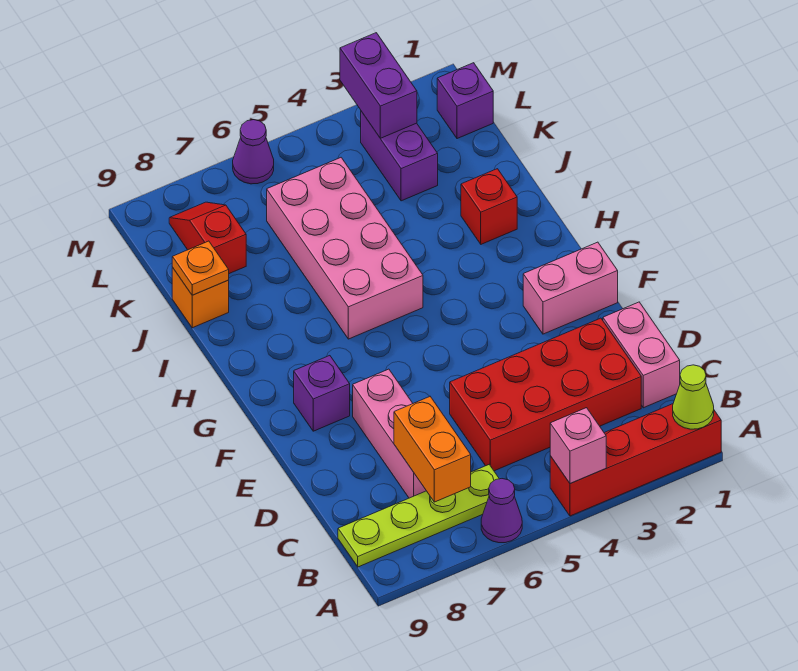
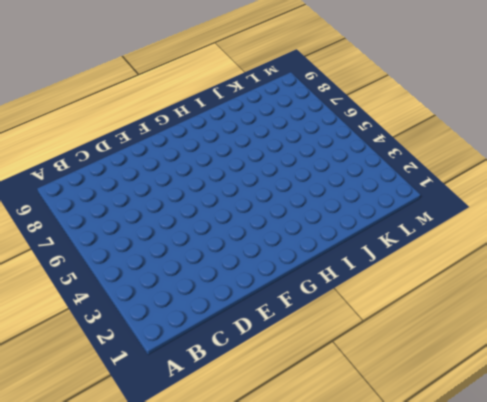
none -> red brick A1:A4 level 1
none -> purple cone A6 level 1
none -> lime plate B6:B9 level 1

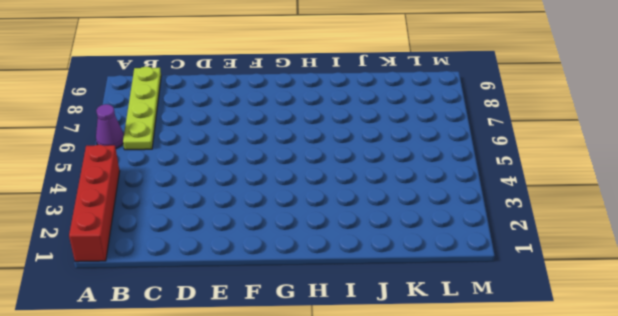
none -> pink brick C1:D1 level 1
none -> red brick C2:D5 level 1
none -> pink brick C7:E7 level 1

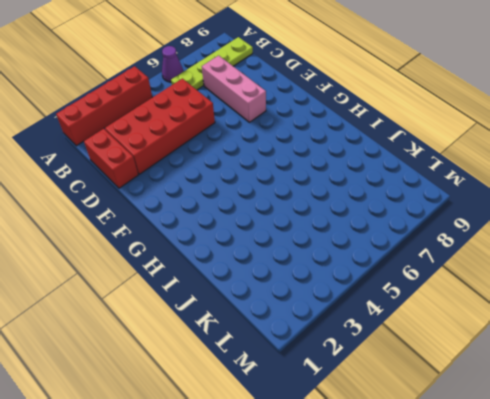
red brick C1:D1 level 1 -> pink brick C1:D1 level 1
none -> pink brick F1:F2 level 1
none -> purple brick F8 level 1
none -> pink brick H5:K6 level 1

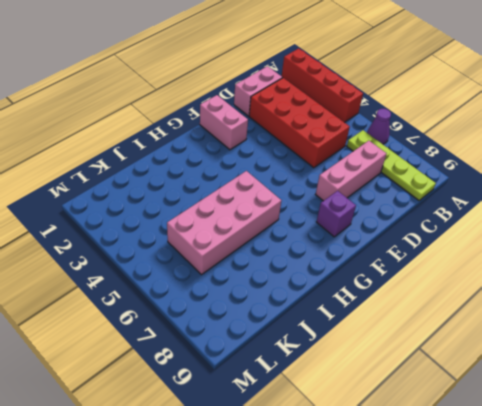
none -> red brick I2 level 1
none -> orange brick J9 level 1
none -> purple brick K3:L3 level 1

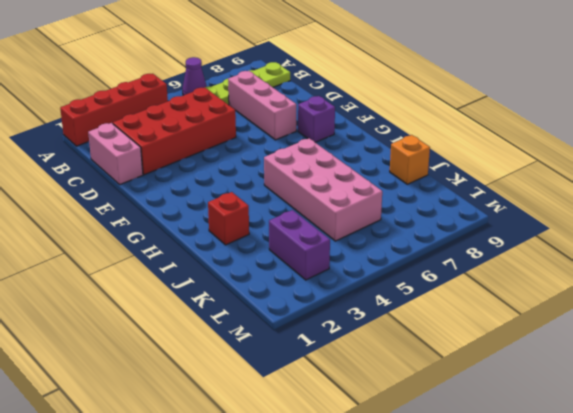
none -> pink brick F1:F2 level 1
none -> red slope K8:L8 level 1 top K
none -> purple brick L1 level 1

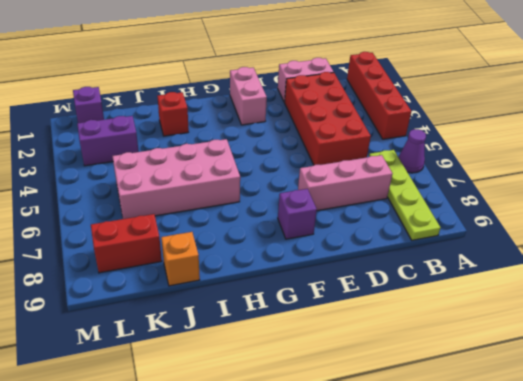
red brick K8:L8 level 1 -> red slope K8:L8 level 1 top K
none -> purple cone M6 level 1
none -> lime cone A1 level 2
none -> pink brick A4 level 2

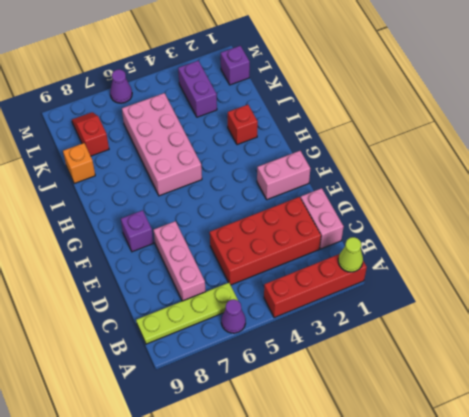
none -> pink brick A4 level 2
none -> orange brick B7:C7 level 2
none -> orange plate J9 level 2

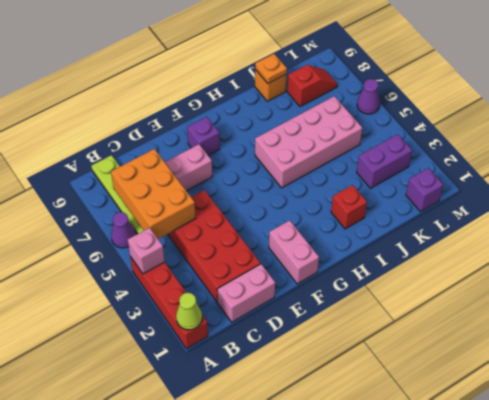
orange brick B5:C7 level 2 -> orange brick B7:C7 level 2
none -> purple brick L3:M3 level 2

